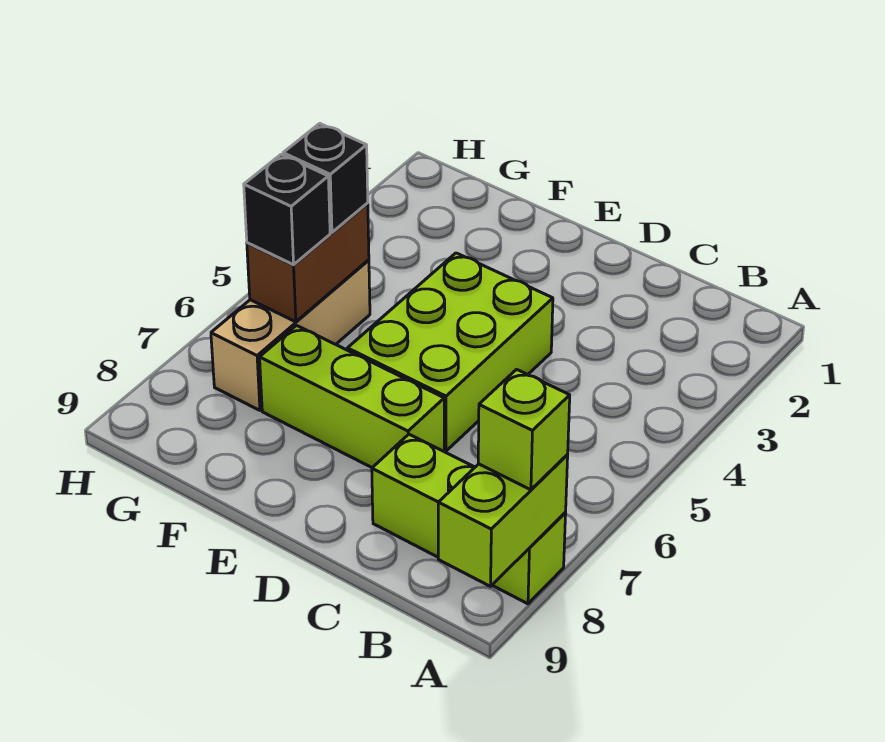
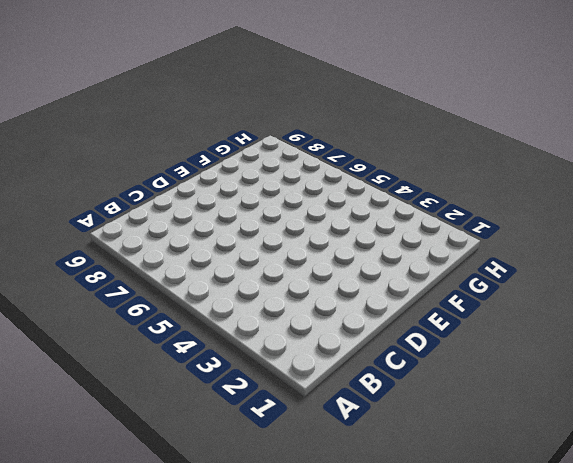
none -> lime brick A8:C8 level 1
none -> lime brick D4:E6 level 1

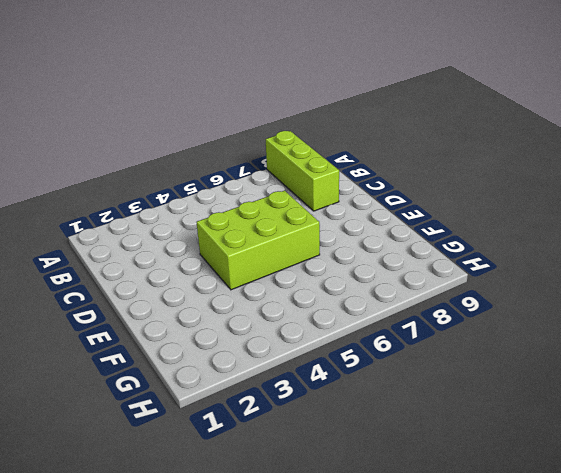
none -> lime brick D7:F7 level 1
none -> tan brick G5:G7 level 1

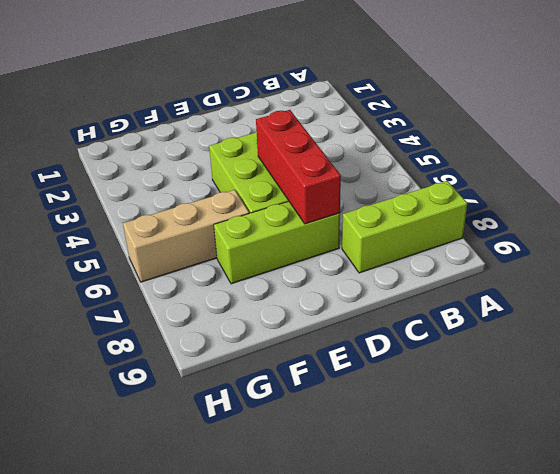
red brick D5:D7 level 2 -> none
tan brick F6:H6 level 1 -> tan brick G5:G7 level 1
none -> lime brick A8:A9 level 2
none -> brown brick G5:G6 level 2

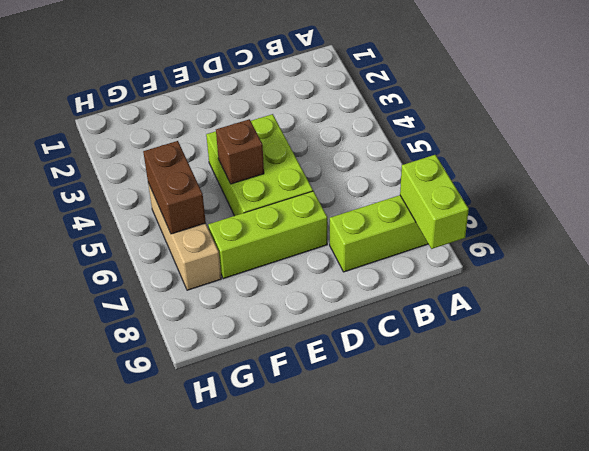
brown brick E5 level 2 -> none
none -> lime brick A8 level 3
none -> black brick G5 level 3

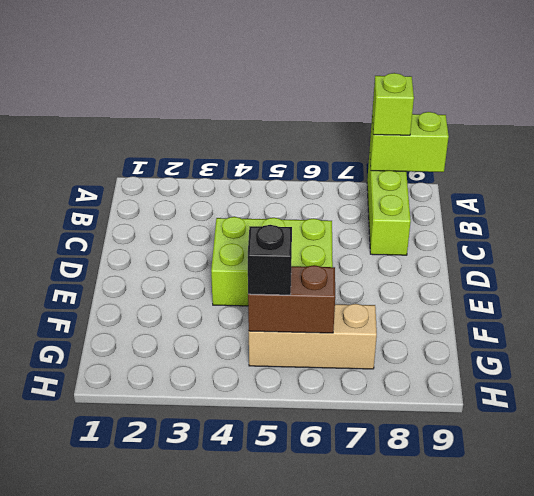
none -> lime brick D7:F7 level 1
none -> black brick G6 level 3

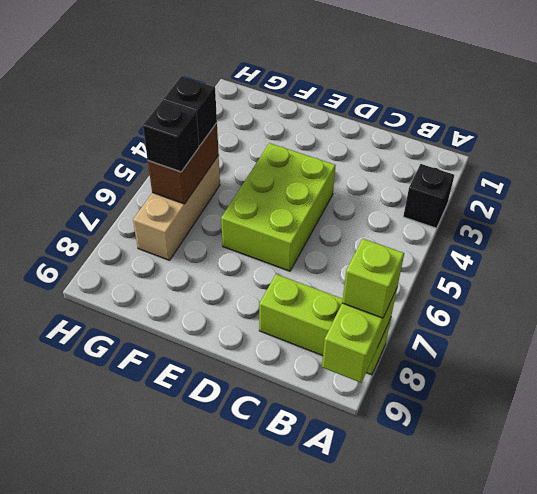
black brick A3 level 1 -> none
none -> lime brick D7:F7 level 1

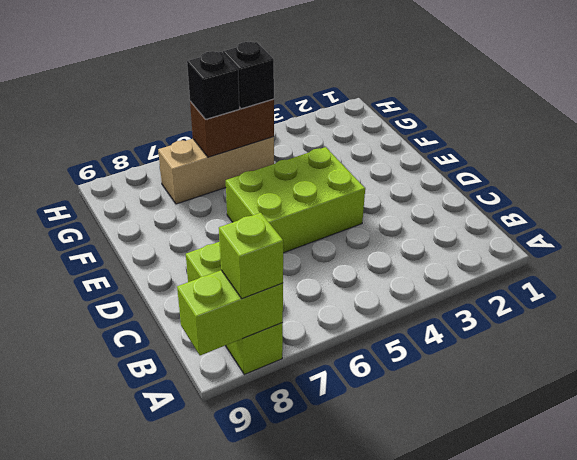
none -> lime brick D7:F7 level 1

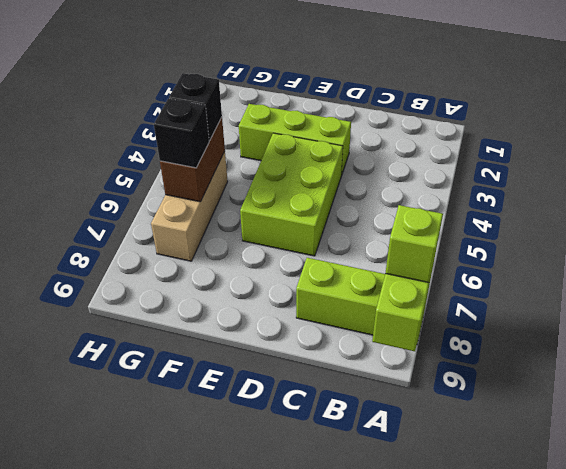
lime brick D3:F3 level 1 -> lime brick D7:F7 level 1

